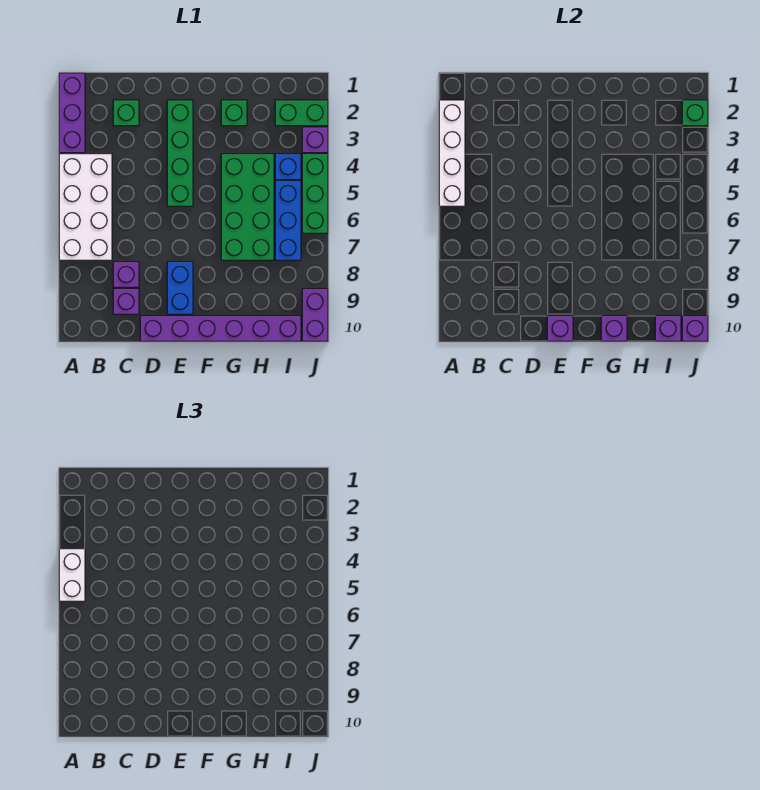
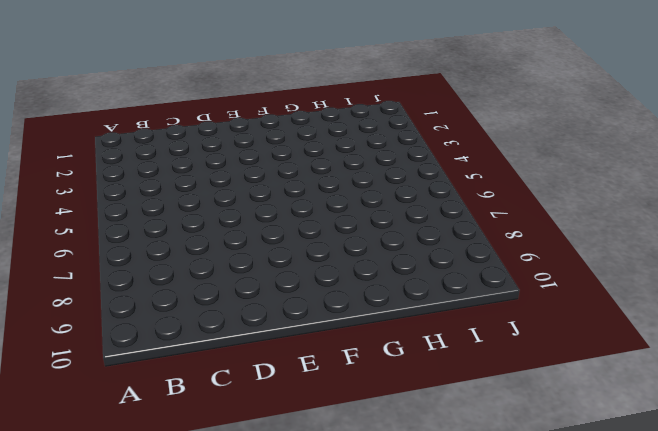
none -> purple brick A1:A3 level 1
none -> white brick A4:B7 level 1
none -> green brick C2 level 1

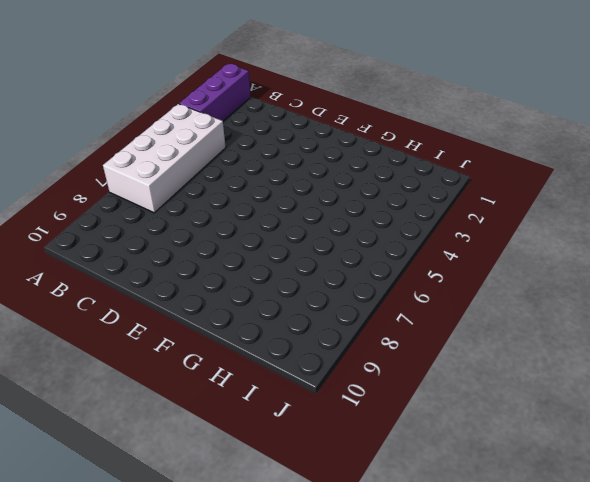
none -> green brick C2 level 1
none -> purple brick C8 level 1
none -> purple brick C9 level 1

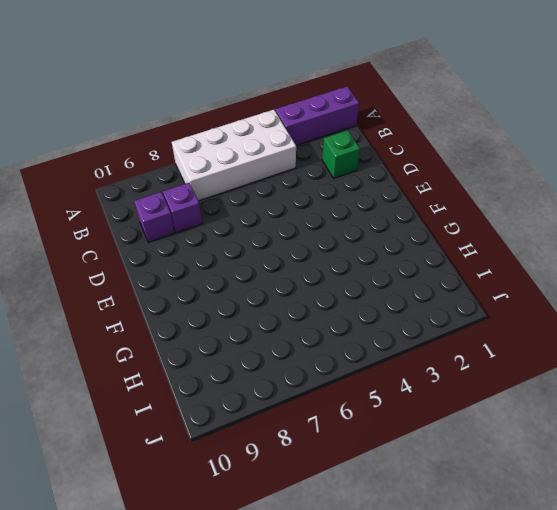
none -> purple brick D10:I10 level 1
none -> green brick E2:E5 level 1
none -> blue brick E8:E9 level 1

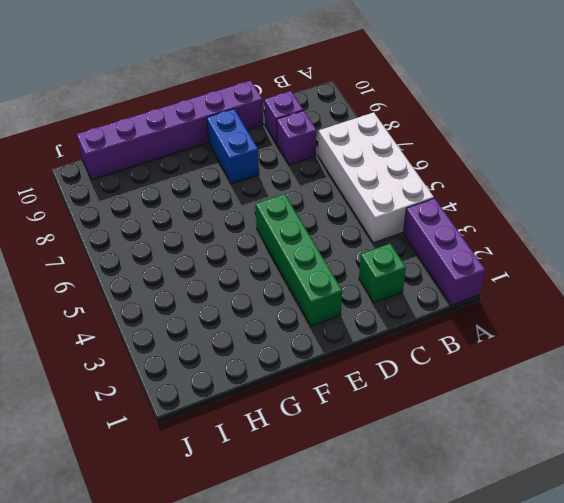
none -> green brick G2 level 1
none -> green brick G4:H7 level 1
none -> green brick I2:J2 level 1

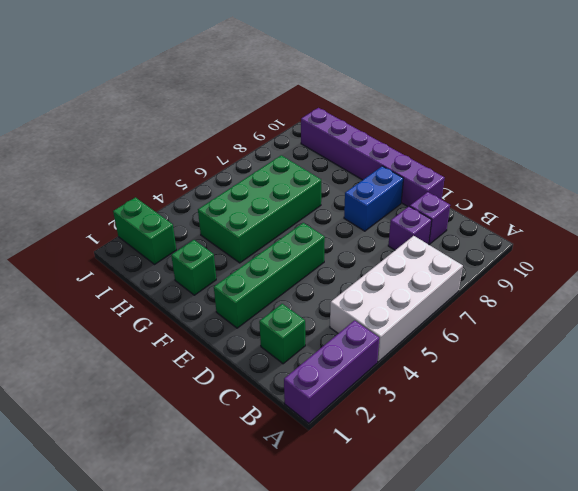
none -> blue brick I4 level 1
none -> blue brick I5:I7 level 1
none -> purple brick J3 level 1

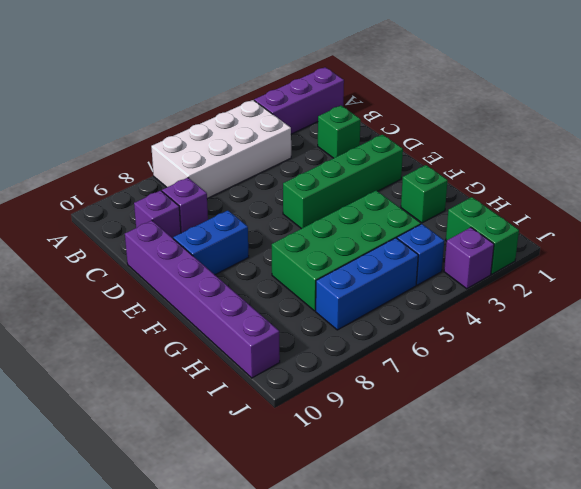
none -> green brick J4:J6 level 1
none -> purple brick J9:J10 level 1
none -> white brick A2:A5 level 2

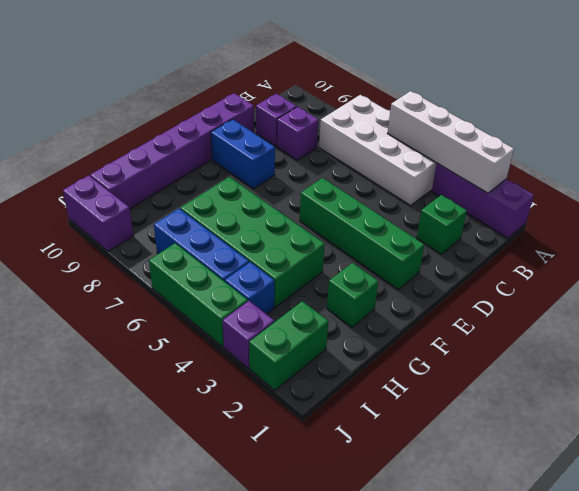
none -> purple brick E10 level 2
none -> purple brick G10 level 2
none -> purple brick I10 level 2

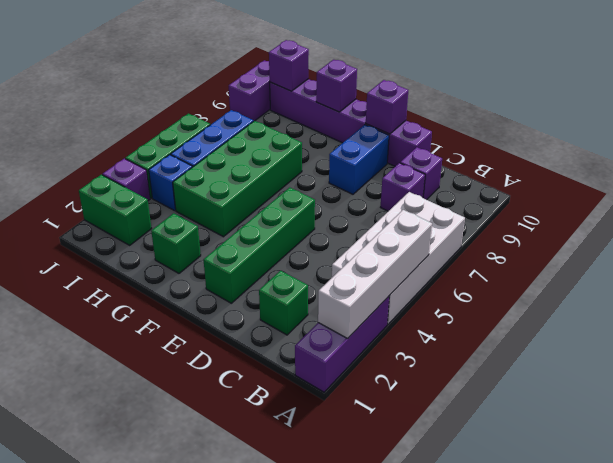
none -> green brick J2 level 2
none -> purple brick J10 level 2
none -> white brick A4:A5 level 3

